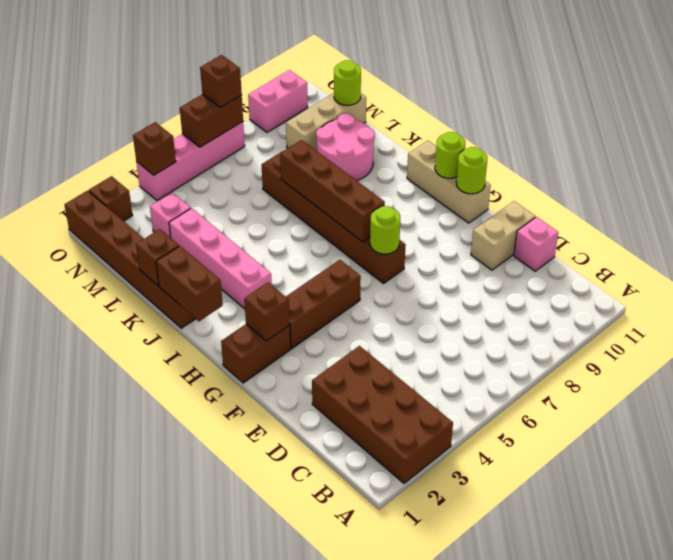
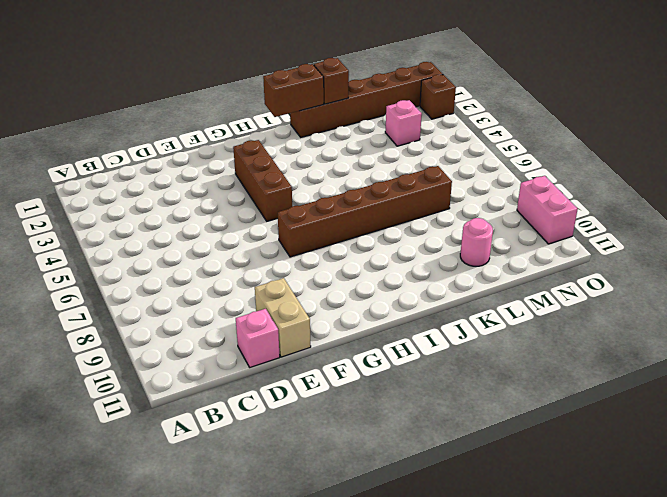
pink round brick L10 level 1 -> pink round brick K9:L10 level 1
none -> brown brick A2:D3 level 1
none -> brown brick G1:G2 level 1
none -> tan brick G11:I11 level 1

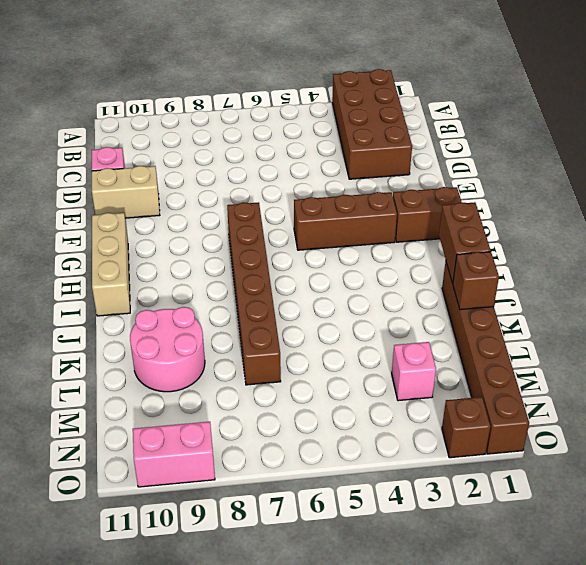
none -> pink brick I3:L3 level 1
none -> tan brick M9:M11 level 1
none -> pink brick O4:O7 level 1

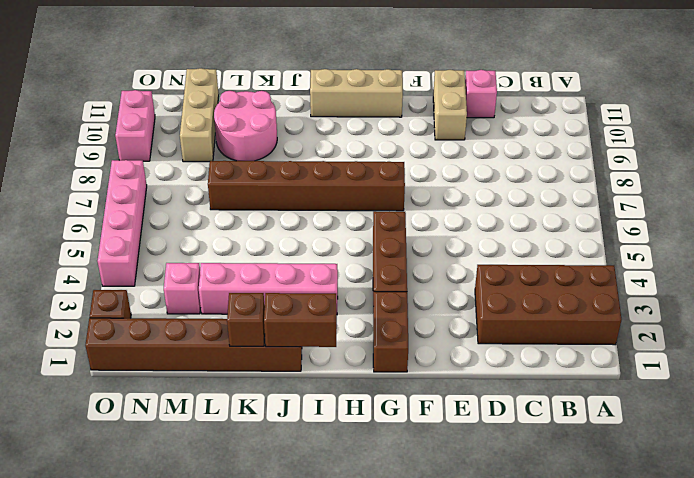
none -> brown brick G2 level 2
none -> lime round brick G7 level 2
none -> lime round brick G11 level 2

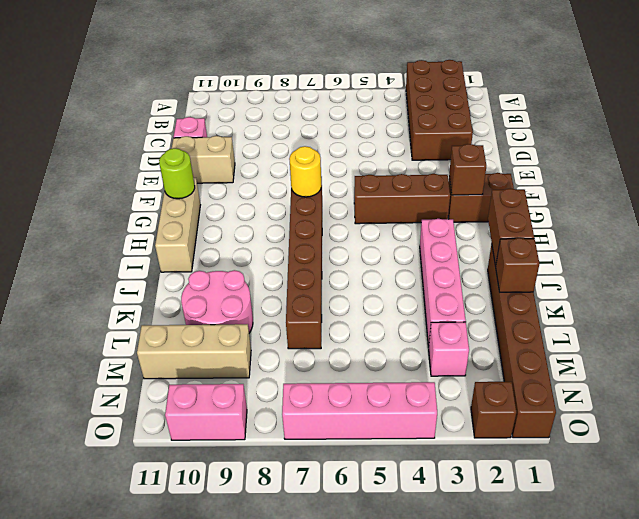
yellow round brick G7 level 2 -> lime round brick G7 level 2
none -> brown brick H7:K7 level 2
none -> lime round brick H11 level 2
none -> lime round brick M11 level 2

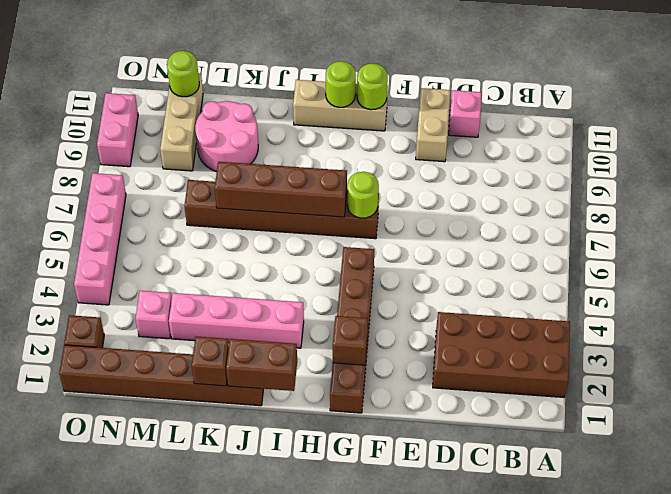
none -> brown brick O4 level 2
none -> brown brick O6:O7 level 2
none -> brown brick O7 level 3

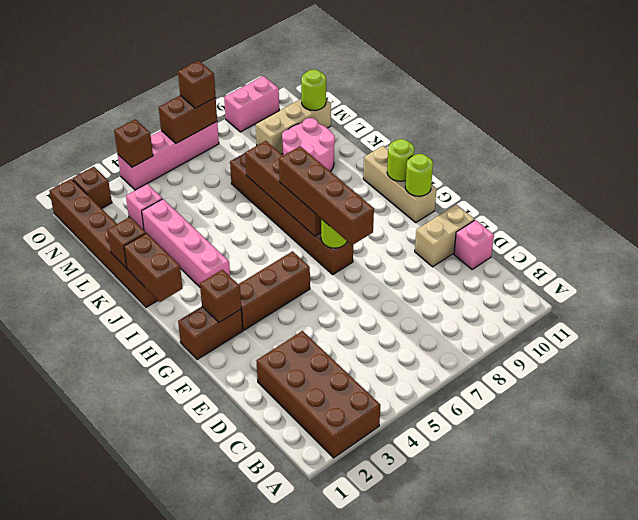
brown brick F7:I7 level 3 -> none

